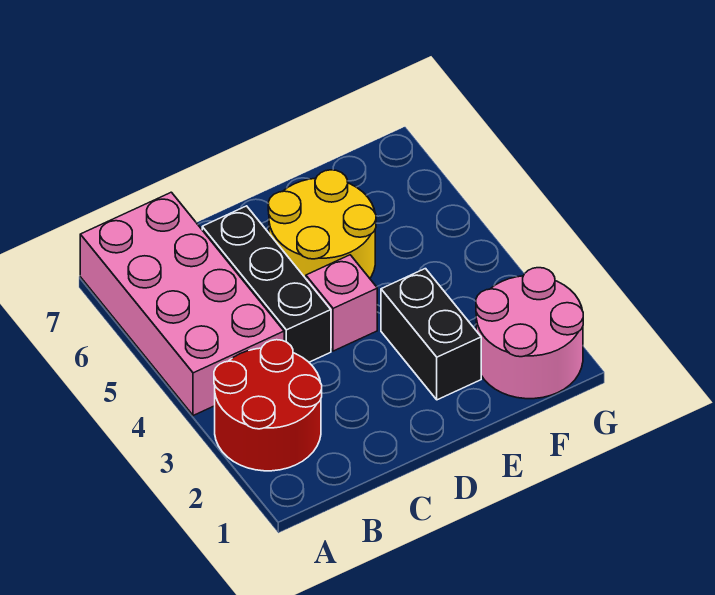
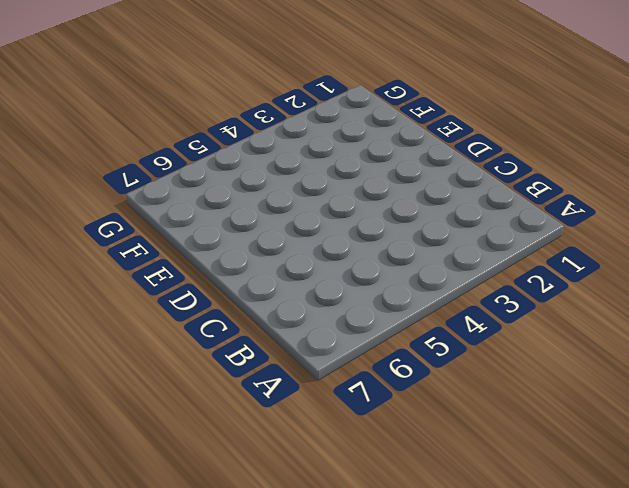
none -> red round brick A2:B3 level 1
none -> pink brick A4:B7 level 1

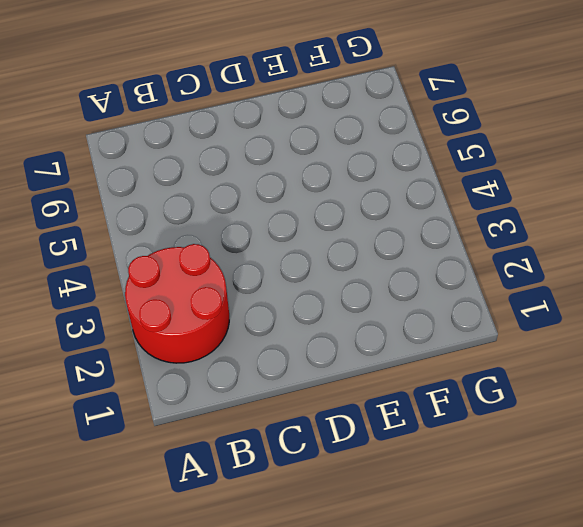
none -> pink brick A4:B7 level 1
none -> black brick C4:C6 level 1

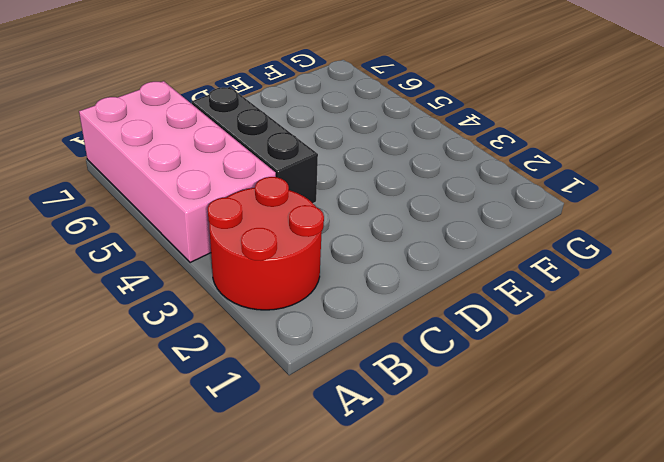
none -> pink brick D4 level 1
none -> yellow round brick D5:E6 level 1

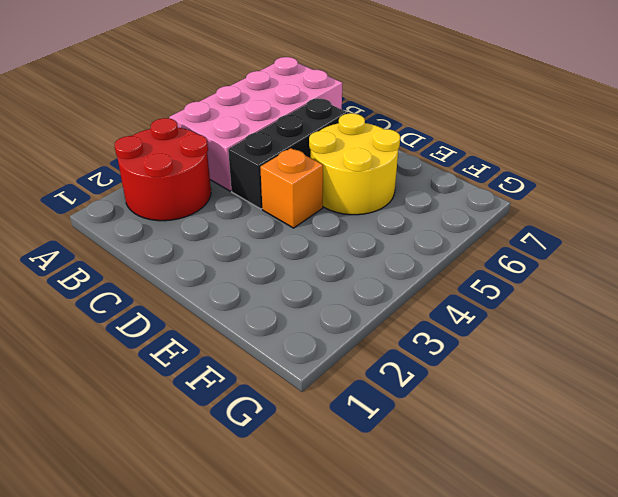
orange brick D4 level 1 -> pink brick D4 level 1
none -> black brick E2:E3 level 1
none -> pink round brick F1:G2 level 1

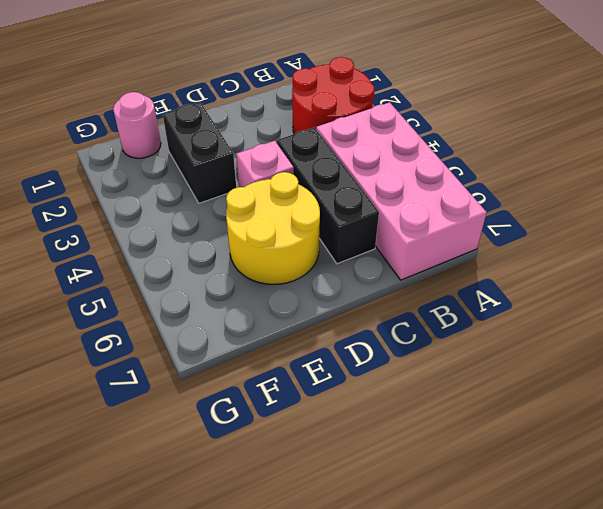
pink round brick F1 level 1 -> pink round brick F1:G2 level 1

